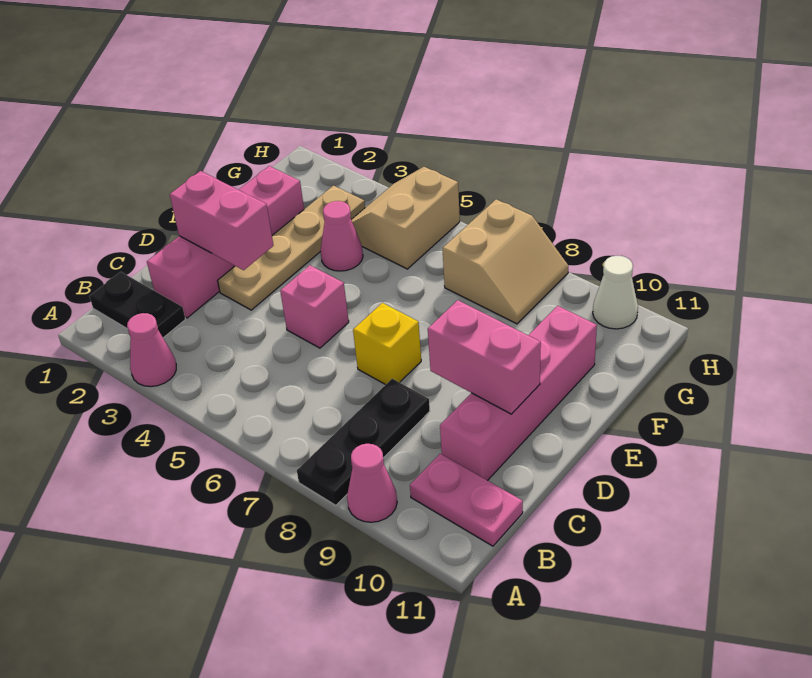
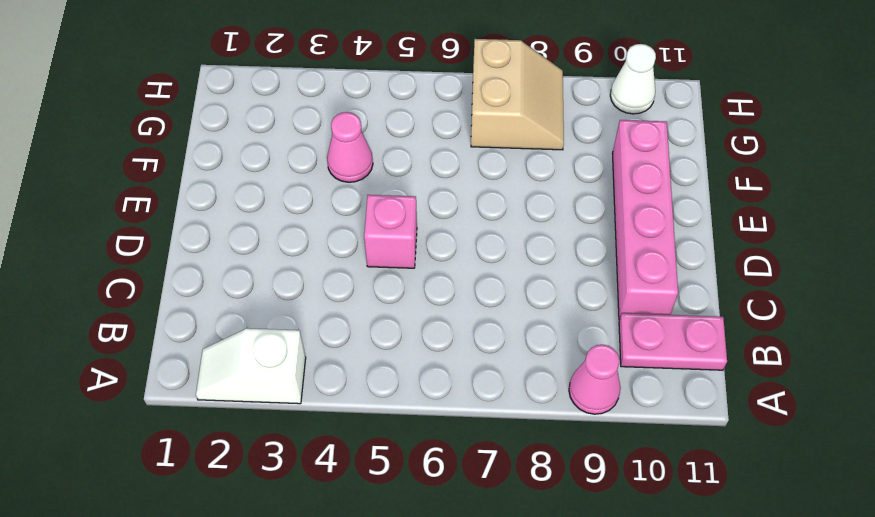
white slope A2:A3 level 1 top 3 -> pink cone A3 level 1
none -> black plate A8:C8 level 1
none -> black plate B1:B2 level 1
none -> pink brick C2:F2 level 1

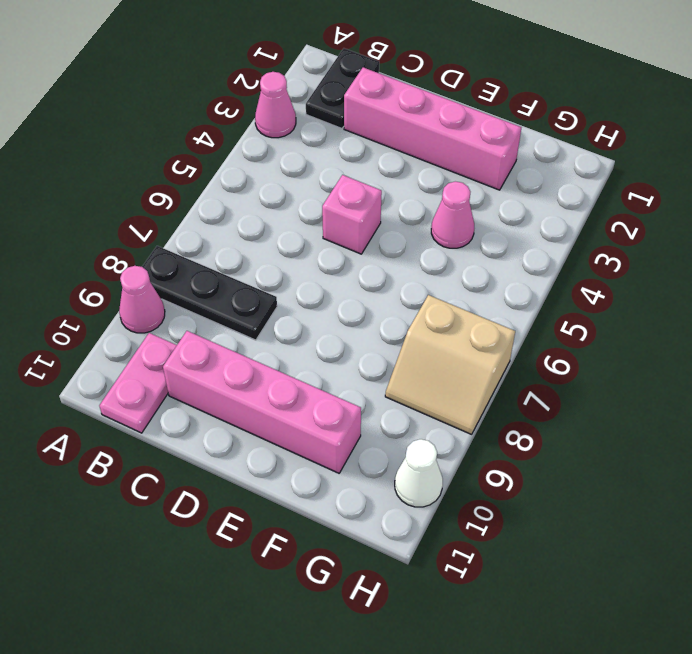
none -> tan plate D3:G3 level 1
none -> yellow brick D7 level 1
none -> tan slope G4:H5 level 1 top 5

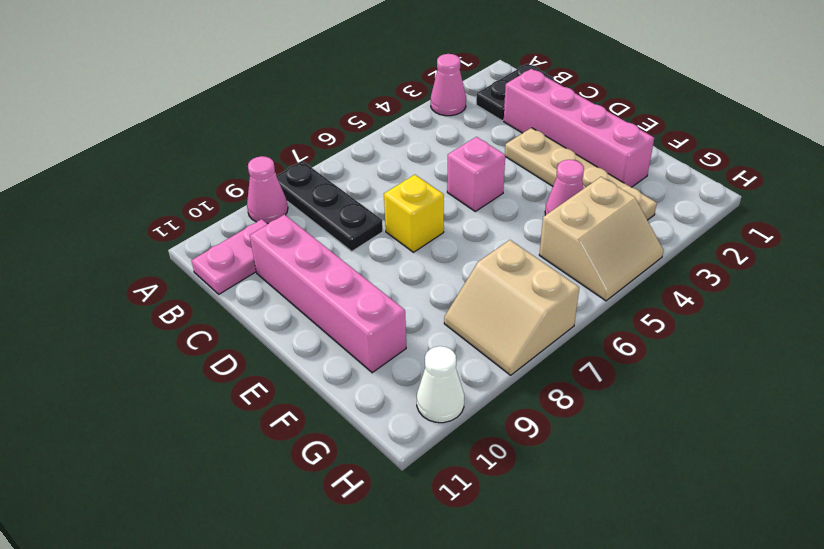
tan slope G4:H5 level 1 top G -> tan slope G4:H5 level 1 top 5
none -> pink brick D2:D3 level 2
none -> pink brick D9:D10 level 2

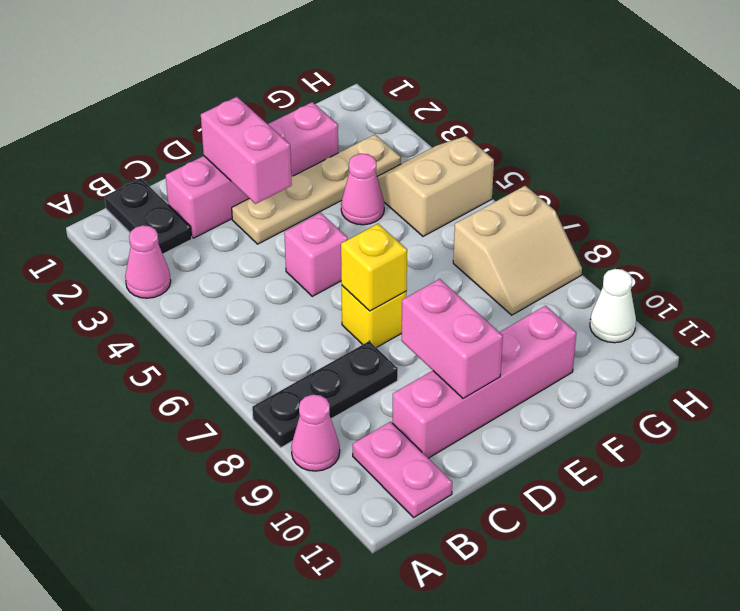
yellow brick D7 level 2 -> none

